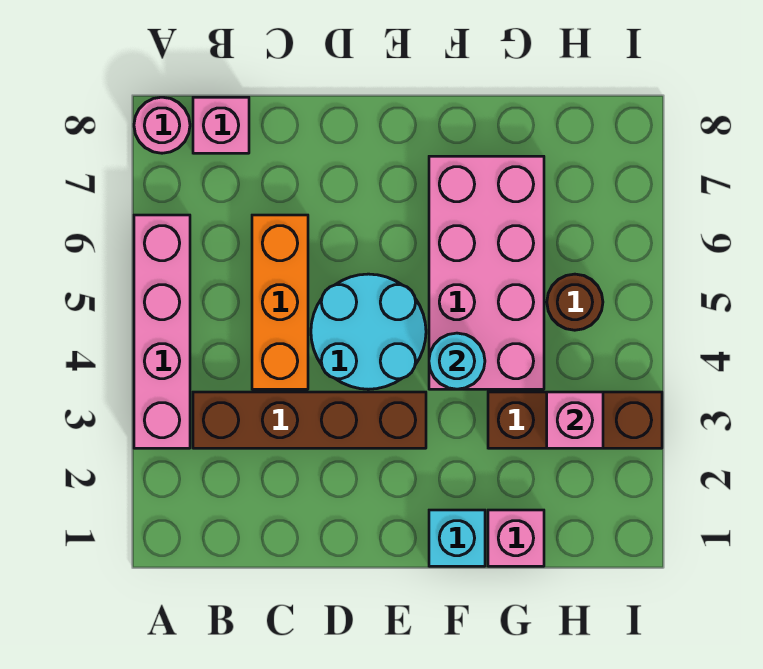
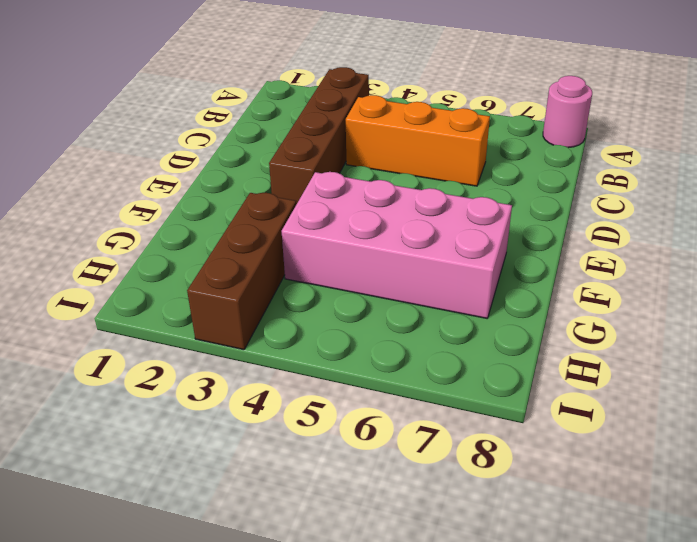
none -> pink brick A3:A6 level 1
none -> pink brick B8 level 1
none -> cyan round brick D4:E5 level 1

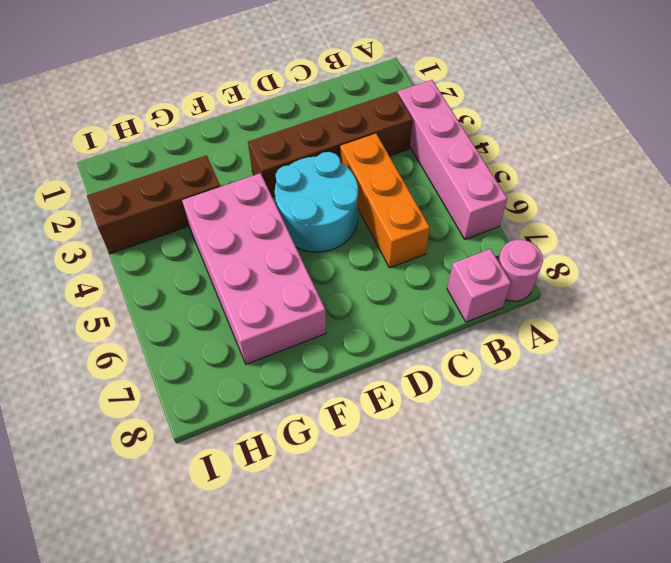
none -> cyan brick F1 level 1
none -> pink brick G1 level 1
none -> brown round brick H5 level 1

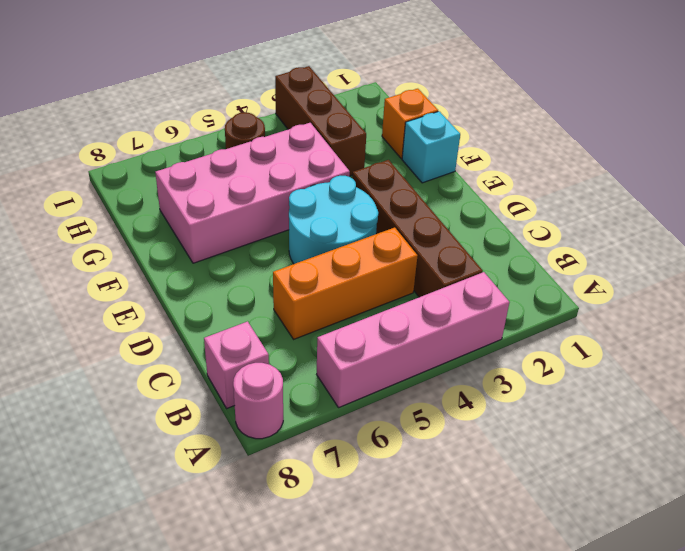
orange brick G1 level 1 -> pink brick G1 level 1
none -> cyan round brick F4 level 2
none -> pink brick H3 level 2

